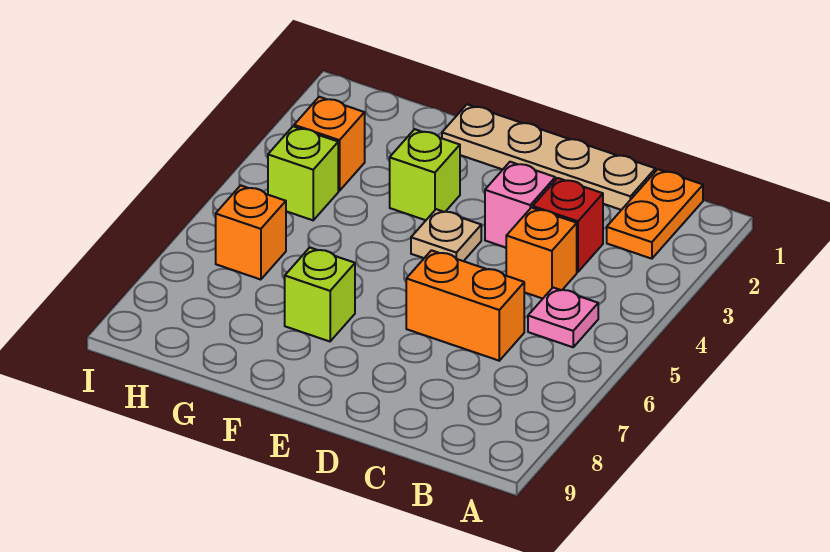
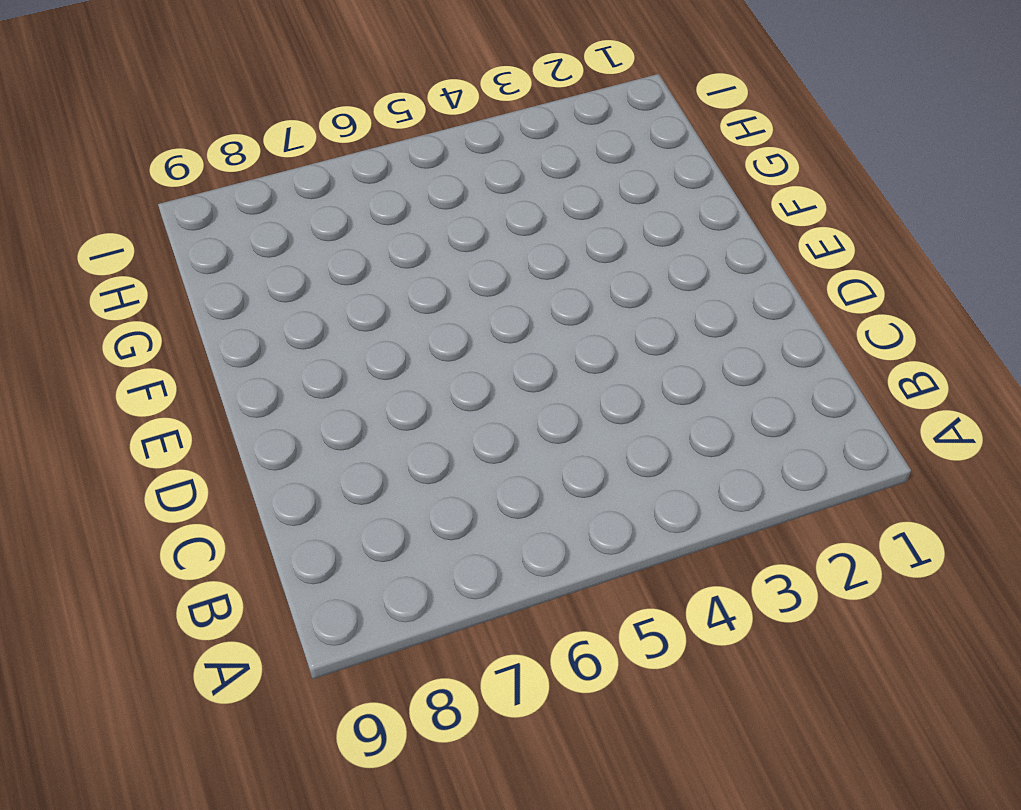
none -> orange plate B1:B2 level 1
none -> pink plate B5 level 1
none -> tan plate C1:F1 level 1

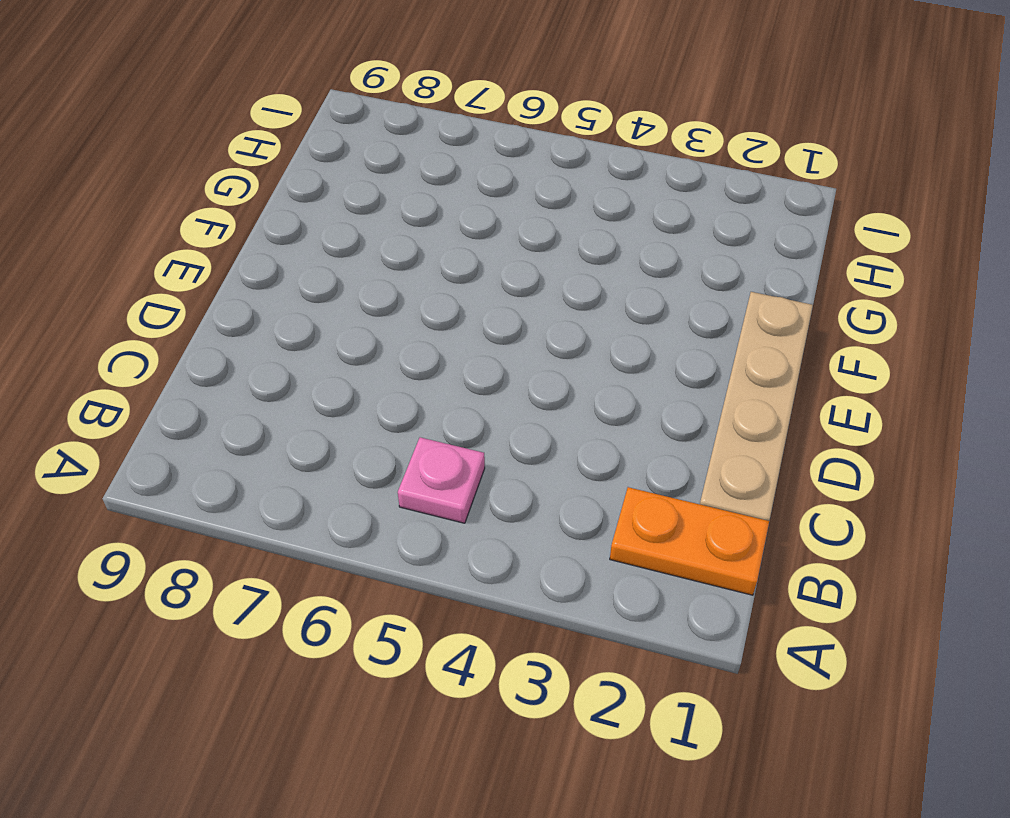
none -> red brick C3 level 1
none -> orange brick C4 level 1
none -> orange brick C6:D6 level 1

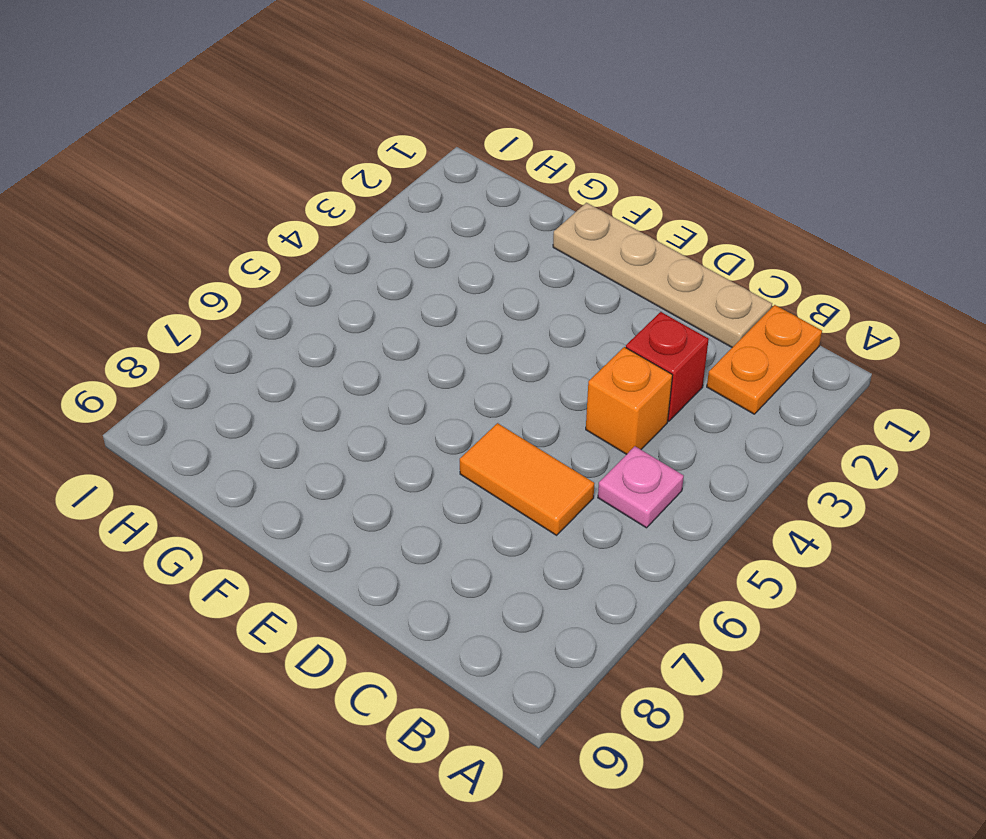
orange tile C6:D6 level 1 -> orange brick C6:D6 level 1
none -> pink brick D3 level 1
none -> tan plate E4 level 1
none -> lime brick F3 level 1

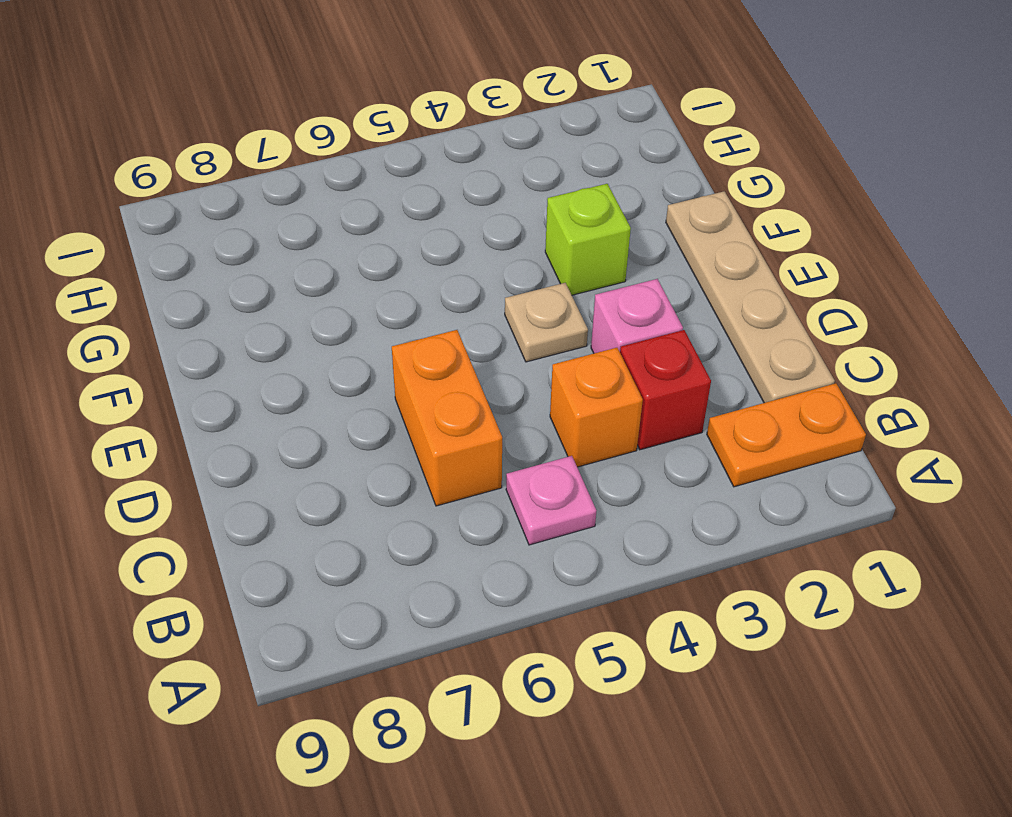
none -> lime brick F7 level 1
none -> orange brick H3 level 1
none -> lime brick H4 level 1

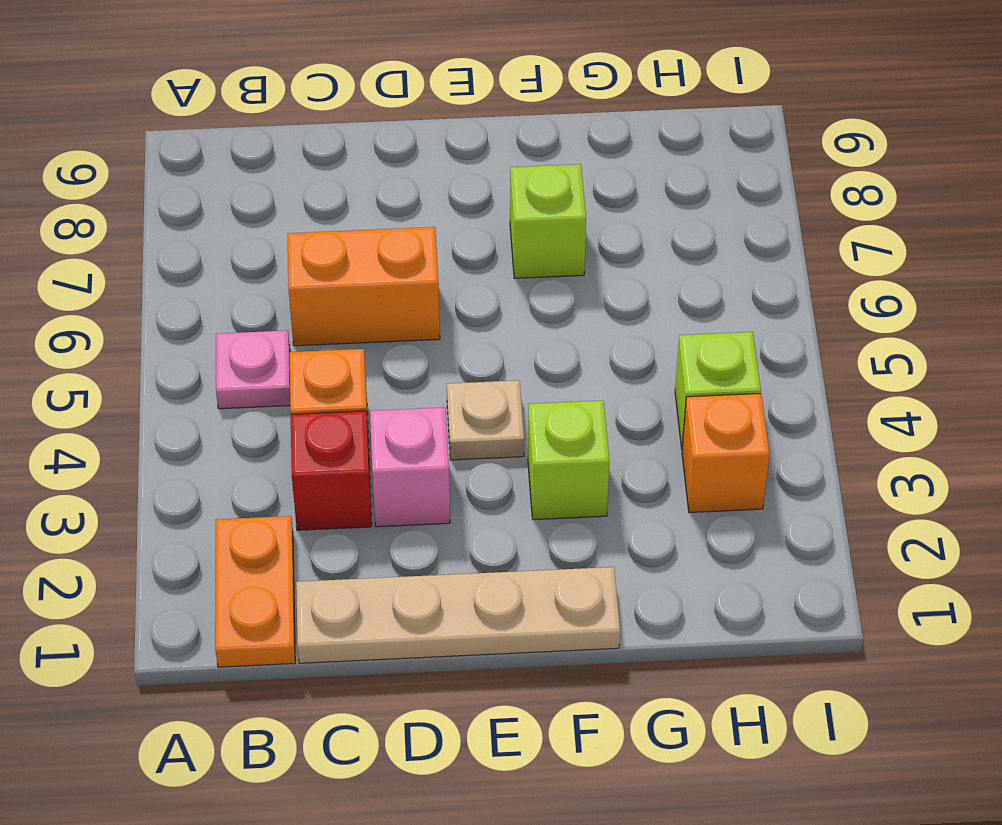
none -> orange brick H6 level 1

